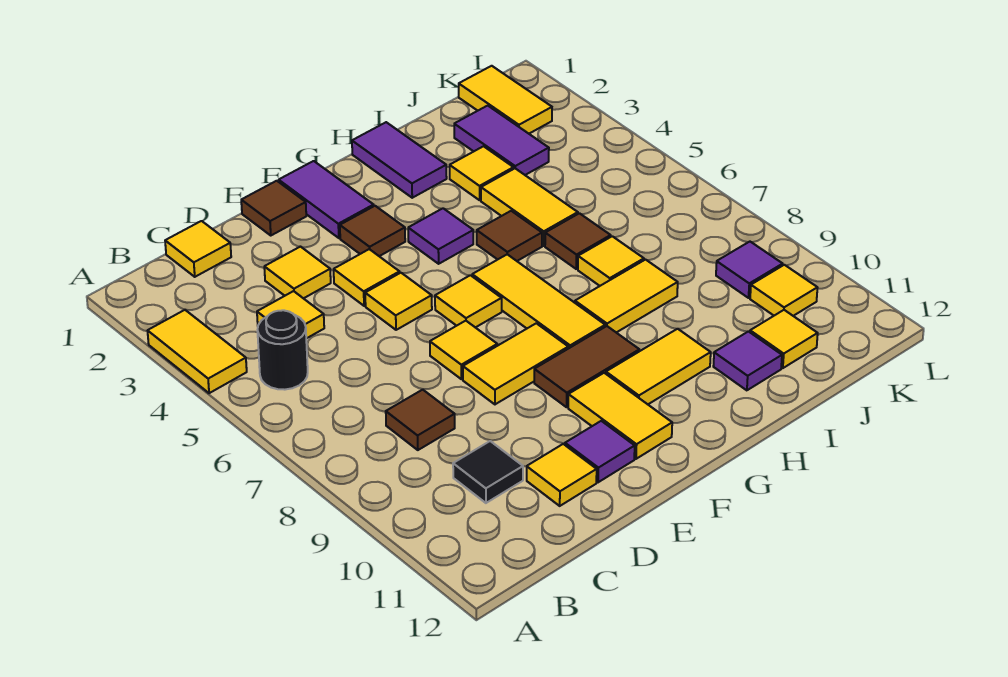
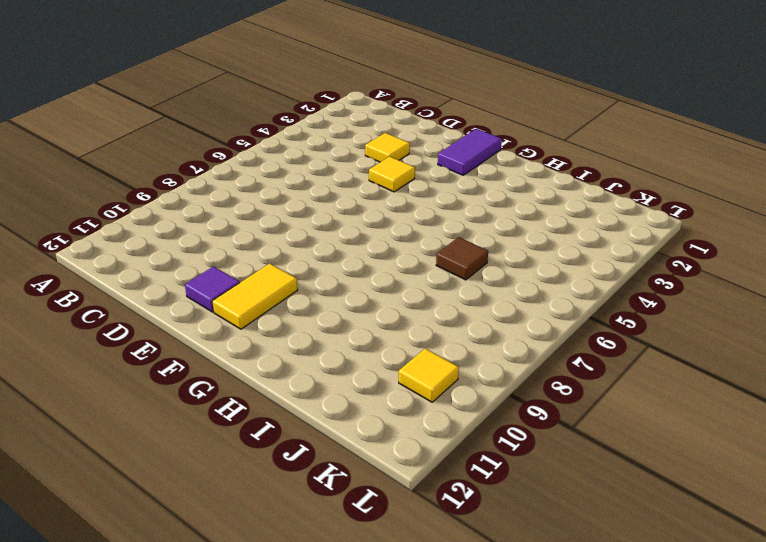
none -> yellow tile A3:A4 level 1
none -> black round brick B5 level 1
none -> yellow tile C1 level 1
none -> yellow tile C4 level 1

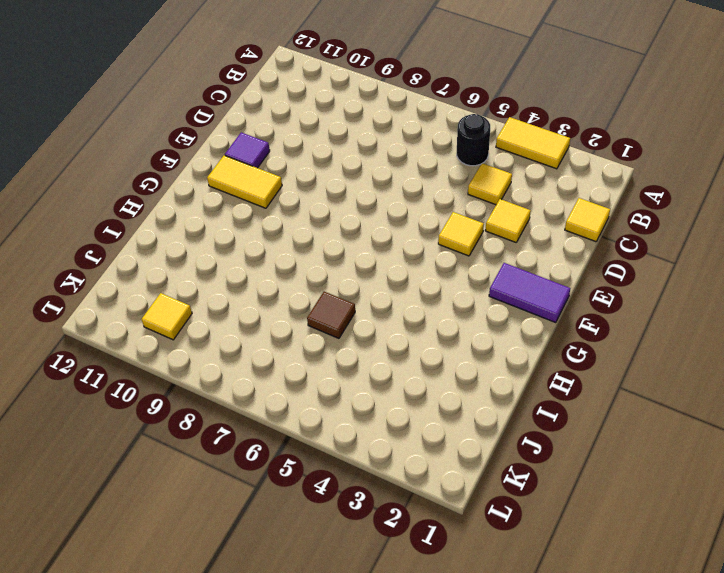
none -> brown tile C8 level 1
none -> black tile C10 level 1
none -> yellow tile D11 level 1
none -> brown tile E1 level 1

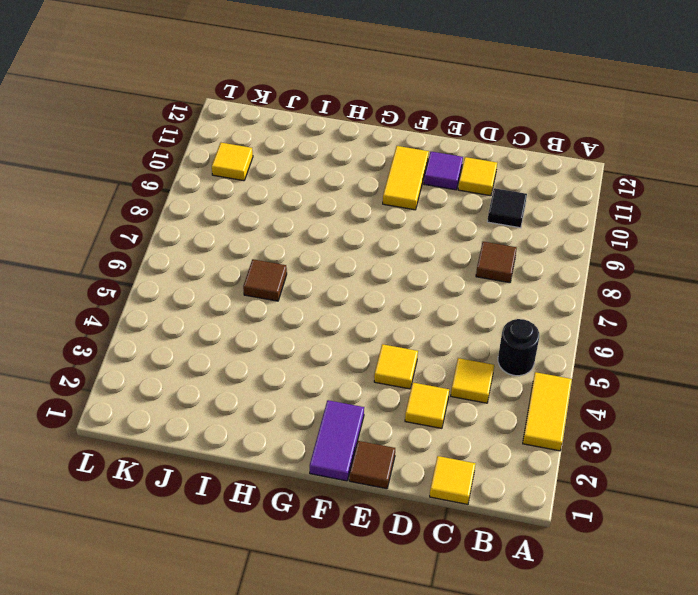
none -> yellow tile E5 level 1
none -> yellow tile E7 level 1
none -> yellow tile E8:F8 level 1
none -> brown tile F3 level 1

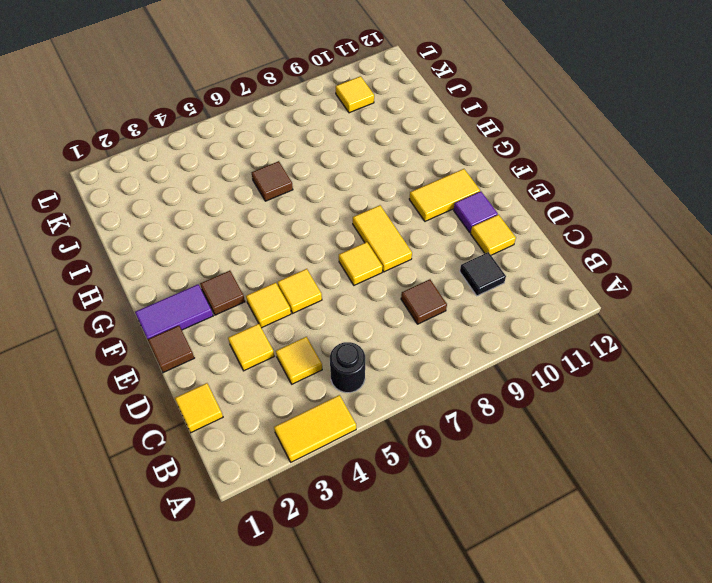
none -> yellow tile F6 level 1
none -> brown tile F9:G9 level 1
none -> purple tile G4 level 1
none -> yellow tile G6:G8 level 1

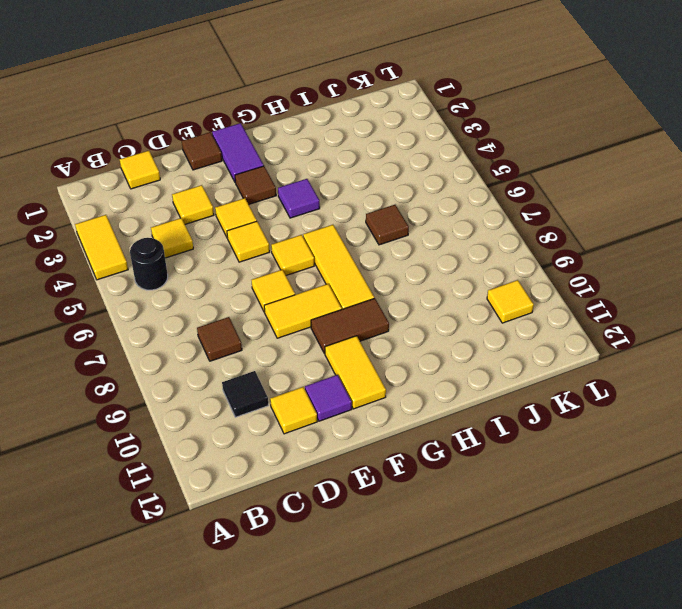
none -> yellow tile G10:H10 level 1
none -> purple tile H1:H2 level 1
none -> brown tile H5 level 1
none -> yellow tile H8:I8 level 1

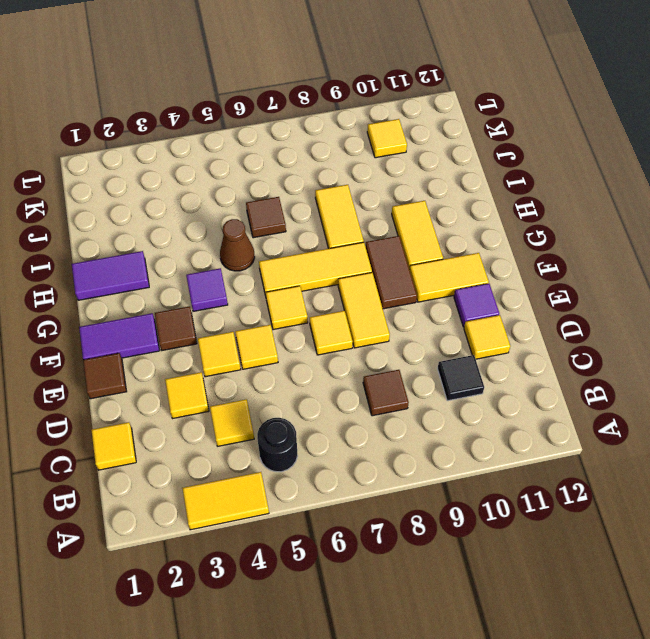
brown cone H5 level 1 -> brown tile H5 level 1
none -> yellow tile I3 level 1
none -> yellow tile I4:I5 level 1
none -> yellow tile I7 level 1
none -> purple tile I11 level 1

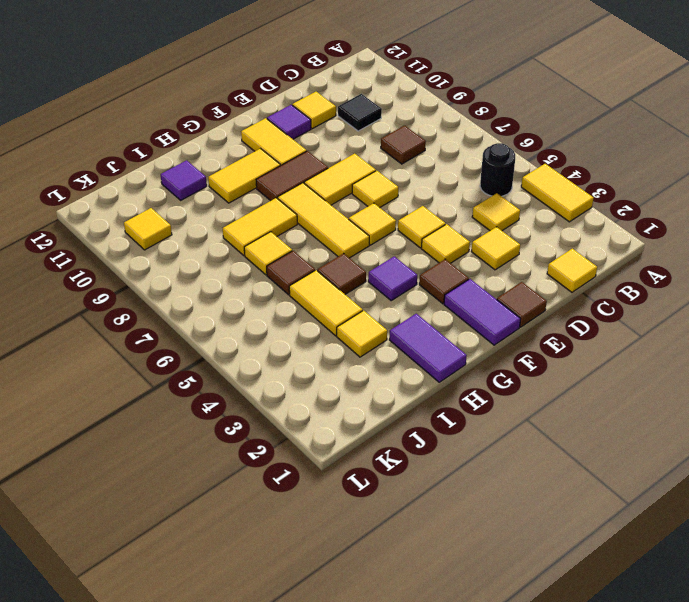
none -> purple tile J2:J3 level 1
none -> yellow tile J11 level 1
none -> yellow tile K1:K2 level 1
none -> purple tile K9 level 1

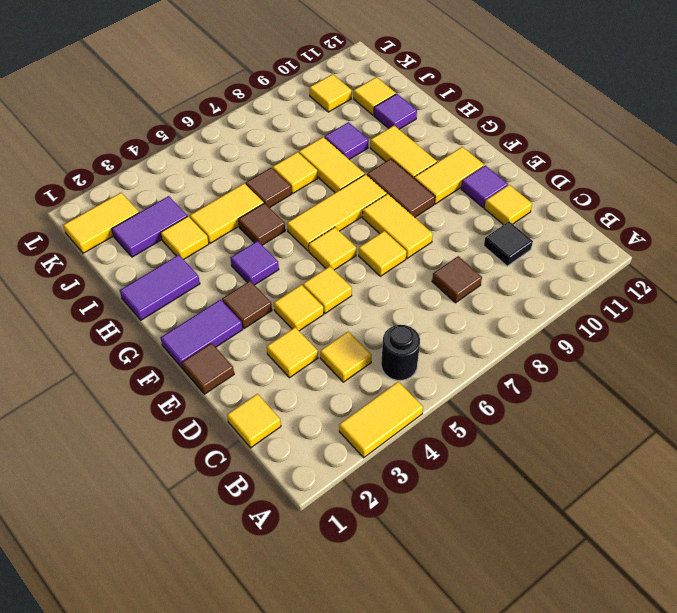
purple tile I9 level 1 -> purple tile K9 level 1

